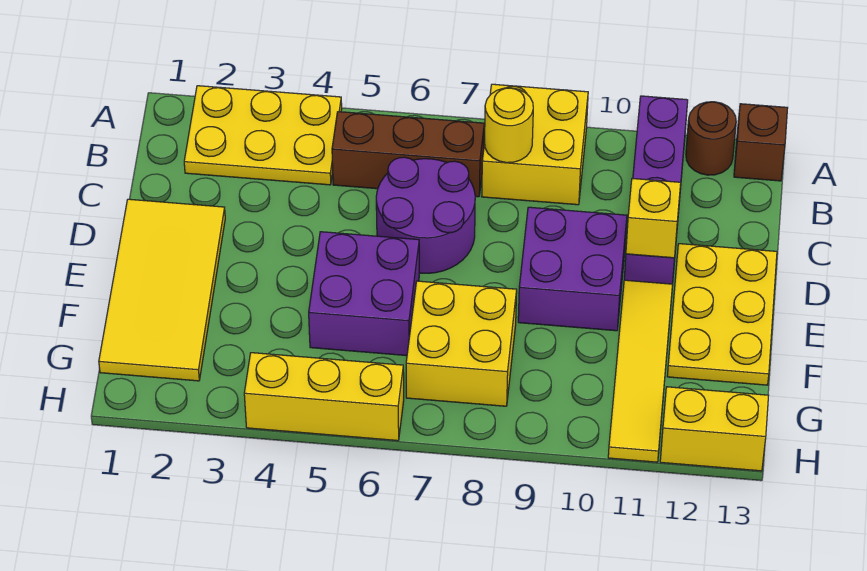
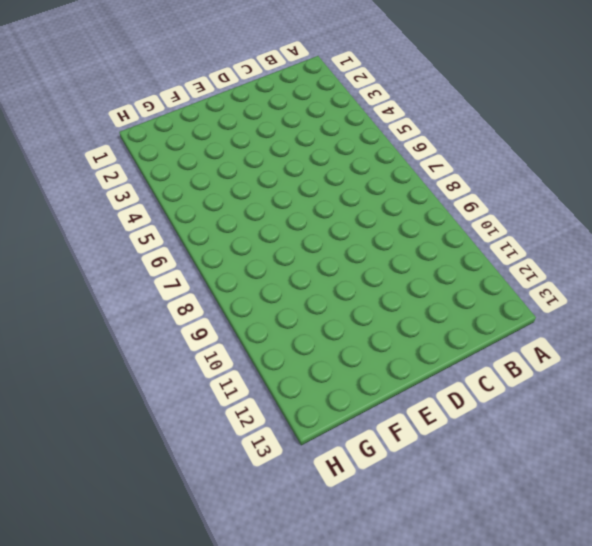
none -> yellow plate A2:B4 level 1
none -> yellow brick A8:B9 level 1
none -> purple brick A11:D11 level 1

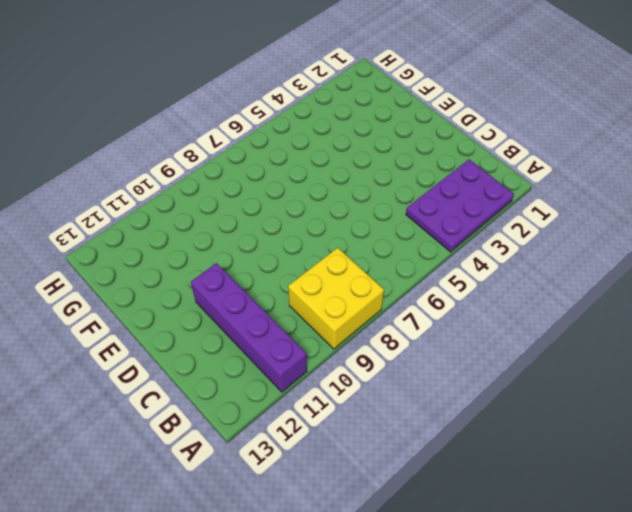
purple plate A2:B4 level 1 -> yellow plate A2:B4 level 1
none -> brown round brick A12 level 1
none -> brown brick A13 level 1
none -> brown brick B5:B7 level 1

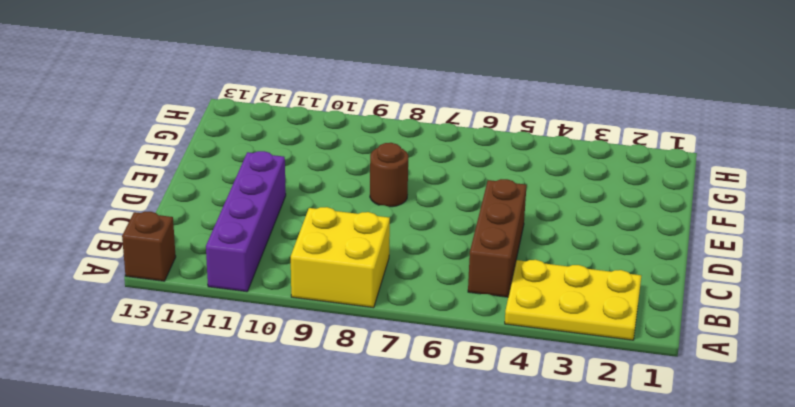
brown brick B5:D5 level 1 -> brown brick B5:B7 level 1
brown round brick E8 level 1 -> brown round brick A12 level 1
none -> purple round brick C6:D7 level 1
none -> yellow tile D1:G2 level 1
none -> purple brick D9:E10 level 1

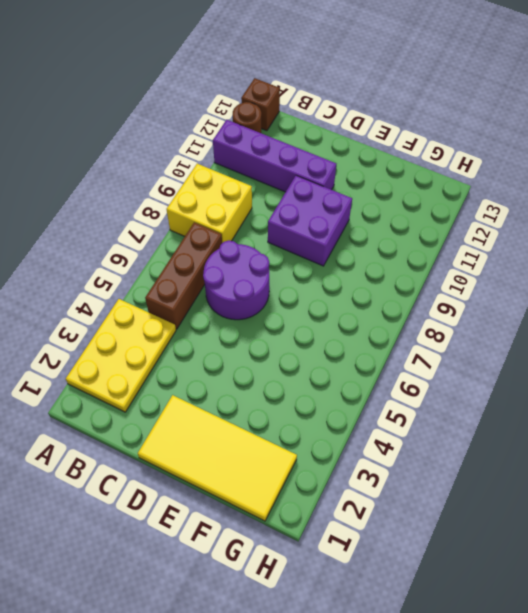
none -> yellow plate D12:F13 level 1
none -> purple brick E5:F6 level 1
none -> yellow tile E11:H11 level 1

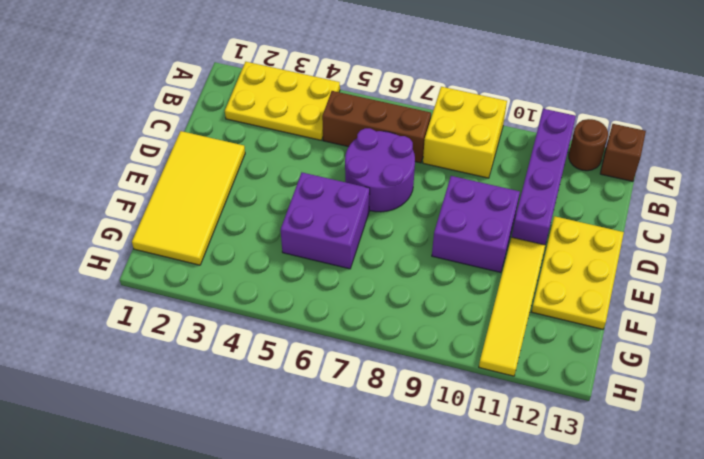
none -> yellow brick F7:G8 level 1
none -> yellow brick H4:H6 level 1
none -> yellow brick H12:H13 level 1

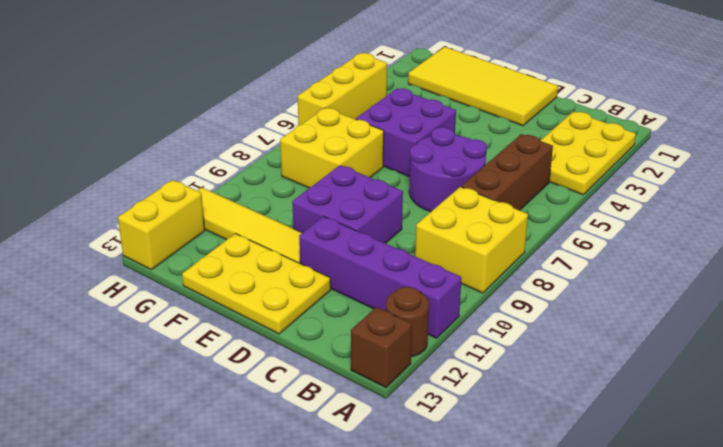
none -> yellow round brick B8 level 2
none -> yellow brick D11 level 2

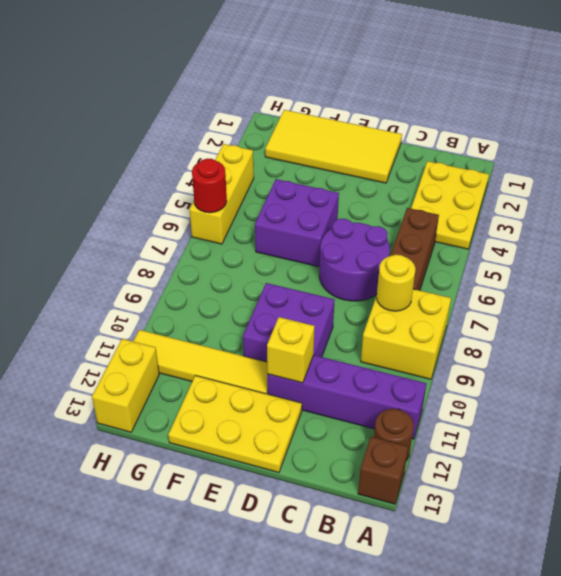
red round brick H6 level 2 -> none
none -> yellow brick F7:G8 level 1

